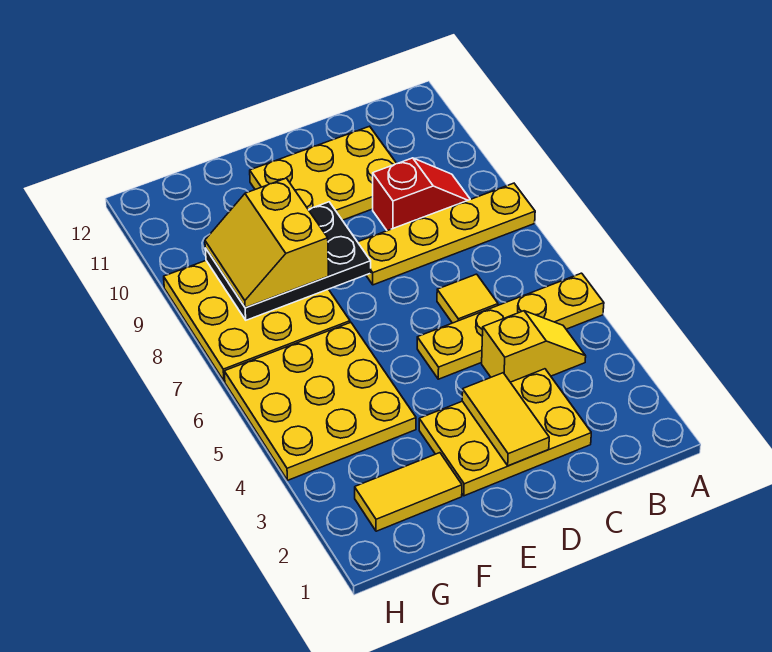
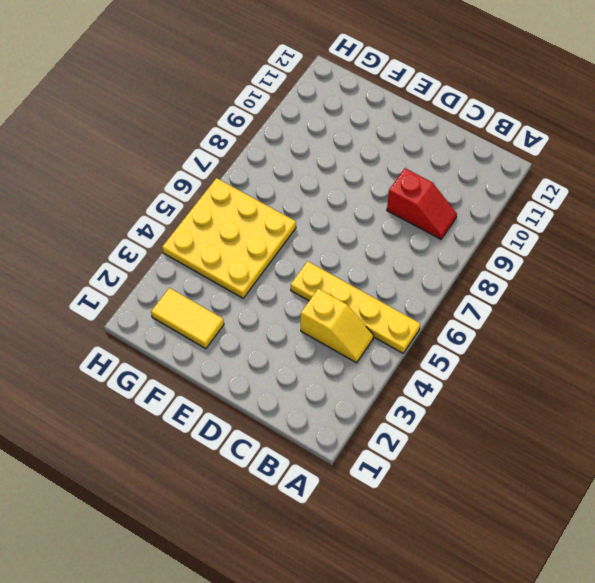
none -> yellow plate A8:D8 level 1
none -> yellow plate C2:E3 level 1
none -> yellow tile C6 level 1

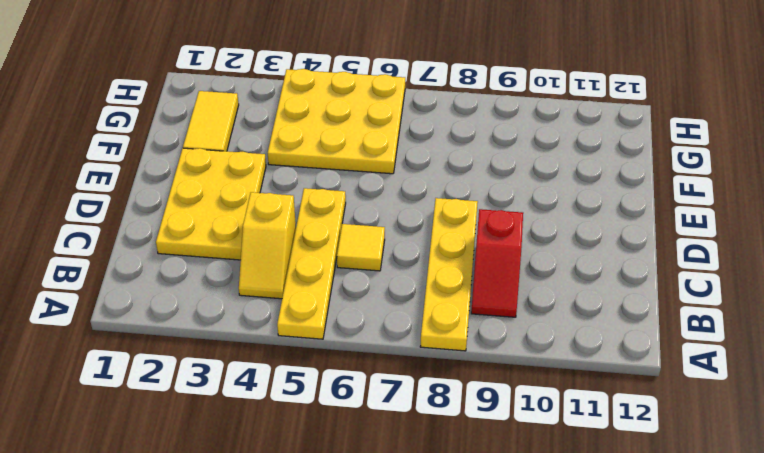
none -> yellow plate C10:E11 level 1
none -> yellow plate F7:H9 level 1
none -> yellow tile D2:D3 level 2

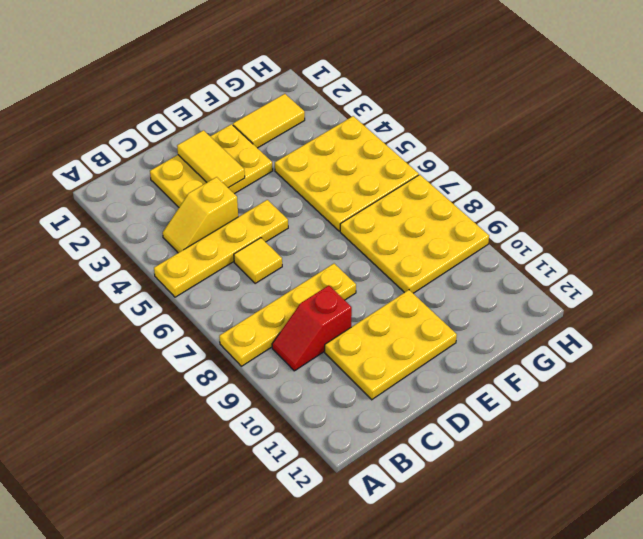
none -> black plate E8:G9 level 2
none -> yellow slope F8:G9 level 3 top F

